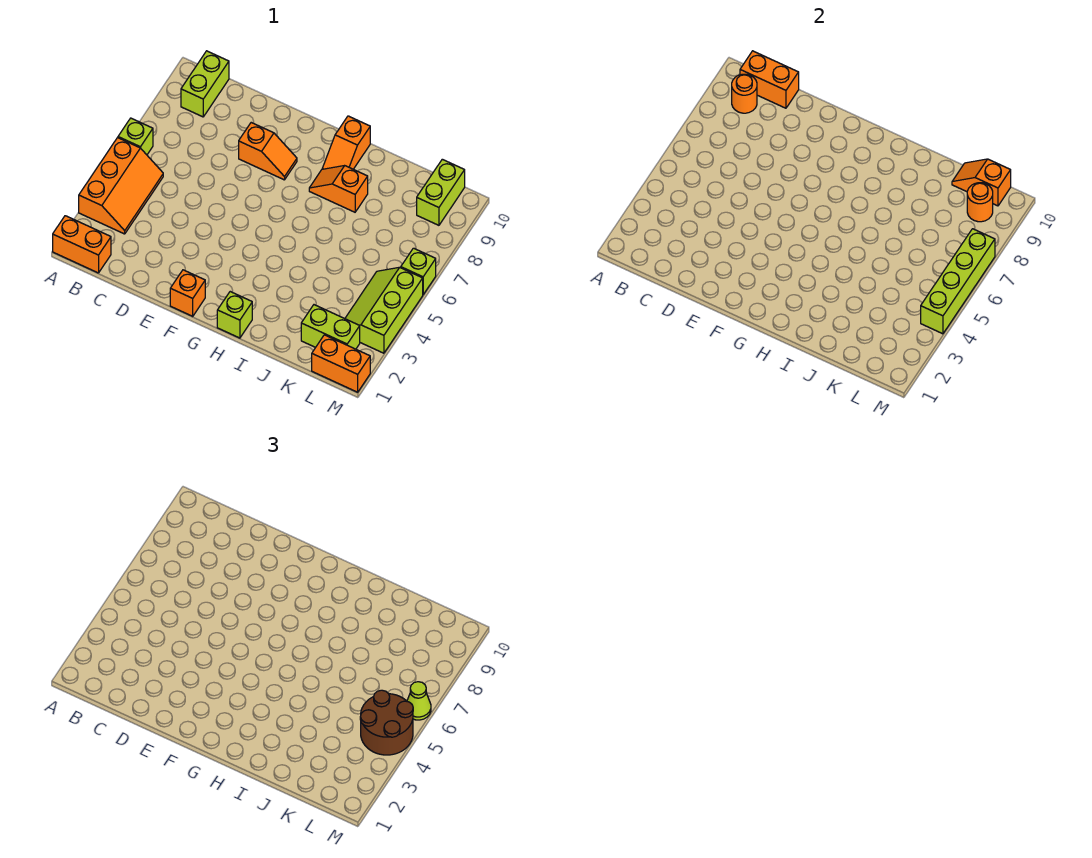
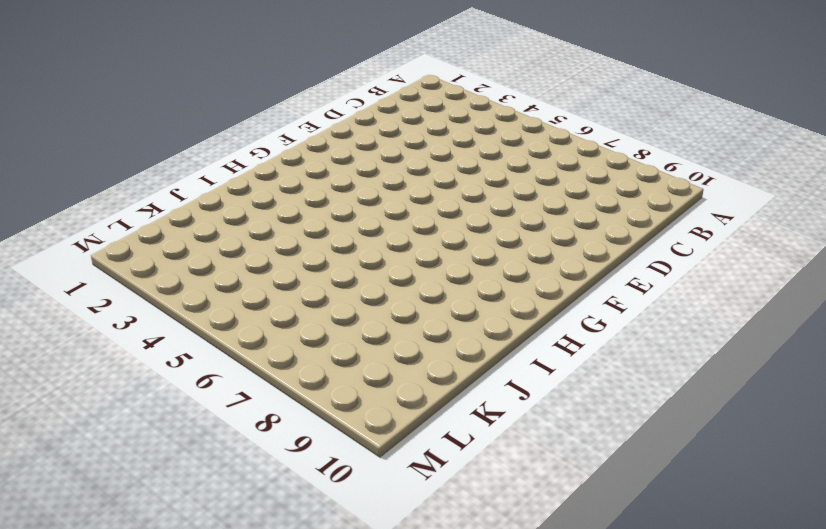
none -> orange brick A1:B1 level 1
none -> orange slope A3:B5 level 1 top A
none -> lime brick A6 level 1

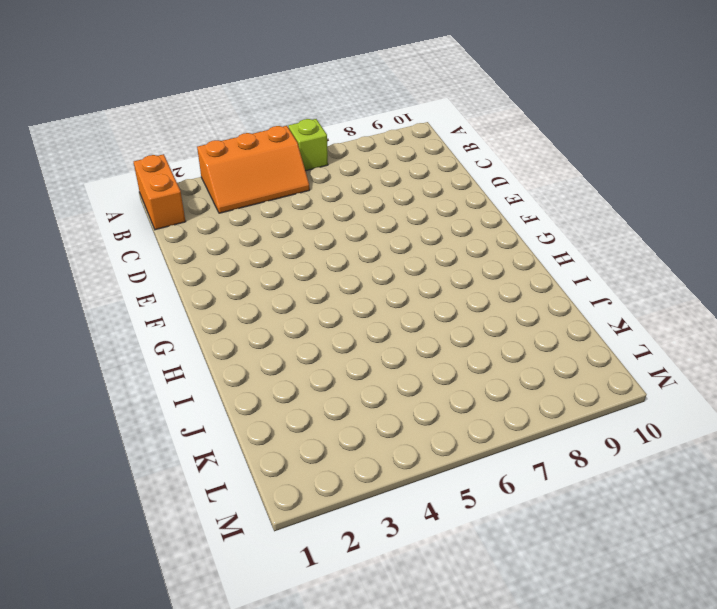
none -> lime brick B9:B10 level 1
none -> orange slope E8:F8 level 1 top E
none -> orange brick F1 level 1

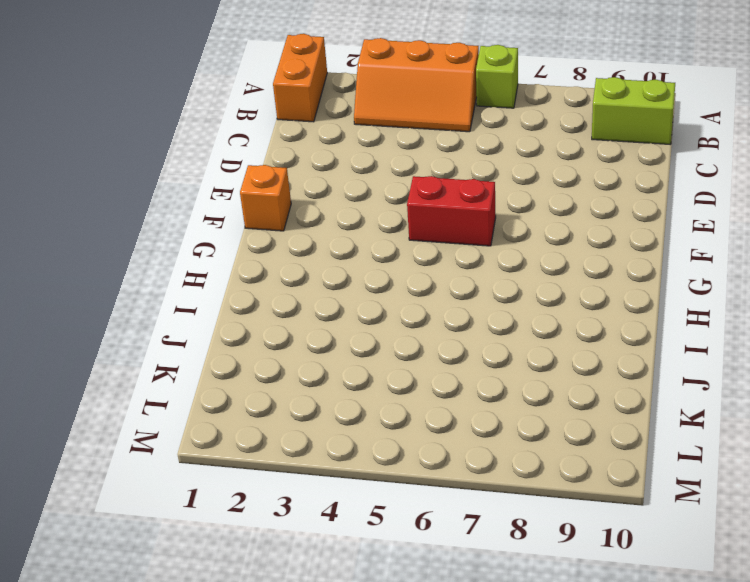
red brick F5:F6 level 1 -> none
none -> orange slope E8:F8 level 1 top E
none -> lime brick H1 level 1
none -> orange slope H8:I8 level 1 top I

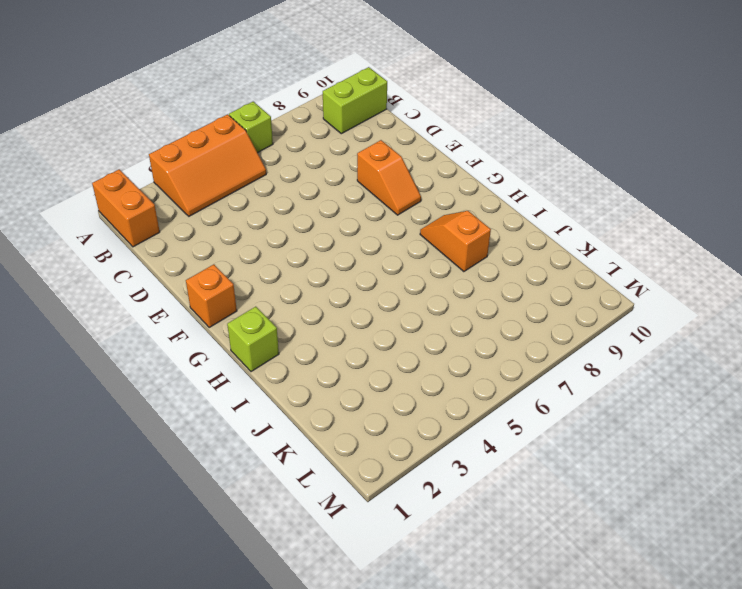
none -> orange slope H9:H10 level 1 top 10
none -> lime brick K2:L2 level 1
none -> orange brick L1:M1 level 1

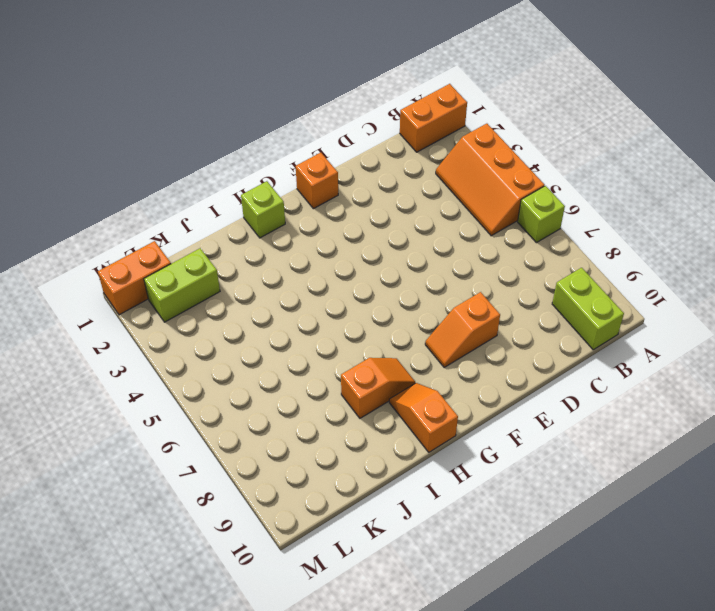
none -> lime slope L3:M5 level 1 top M
none -> lime brick L9:L10 level 1
none -> lime brick M6 level 1

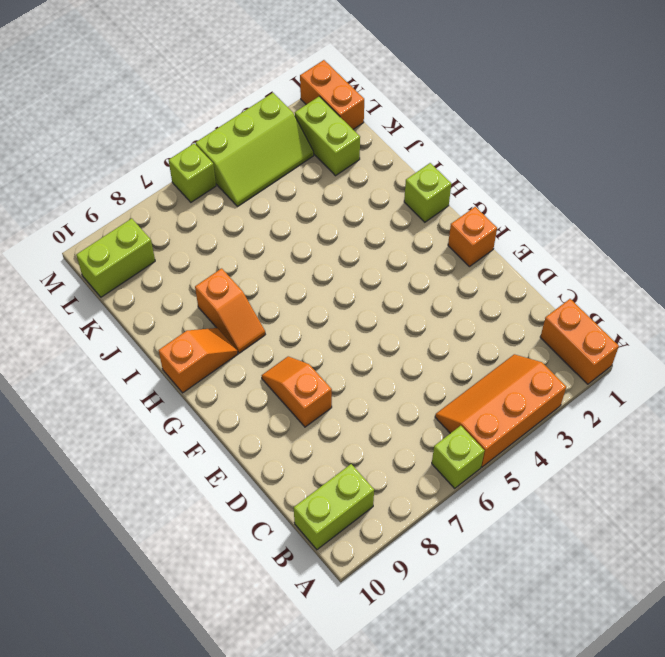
none -> orange round brick B9 level 2
none -> orange brick B10:C10 level 2
none -> orange slope K10:L10 level 2 top L

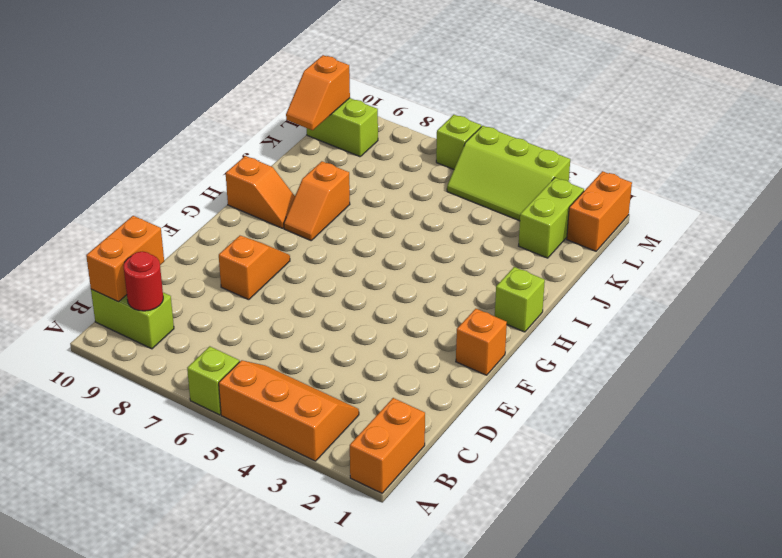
red round brick B9 level 2 -> orange round brick B9 level 2
none -> orange round brick L9 level 2
none -> lime brick M4:M7 level 2
none -> brown round brick L4:M5 level 3

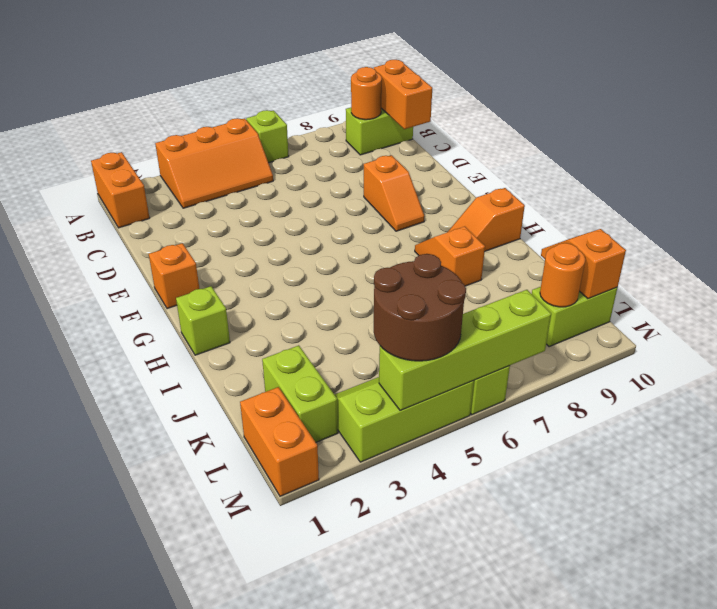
none -> lime cone M6 level 3

